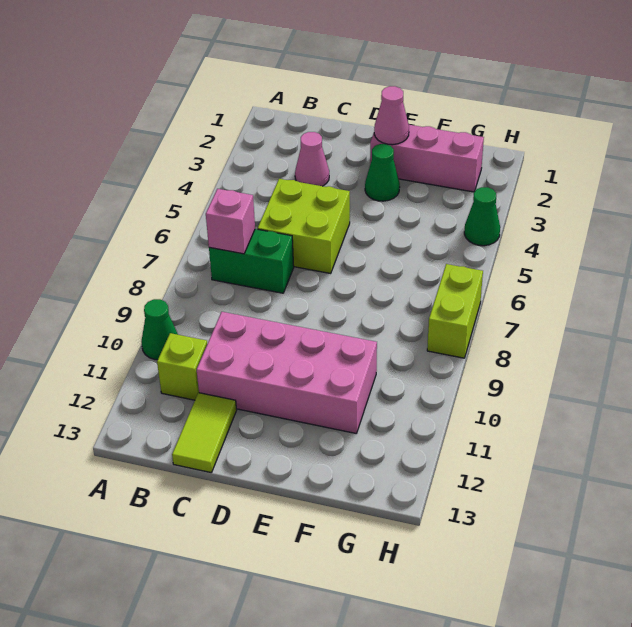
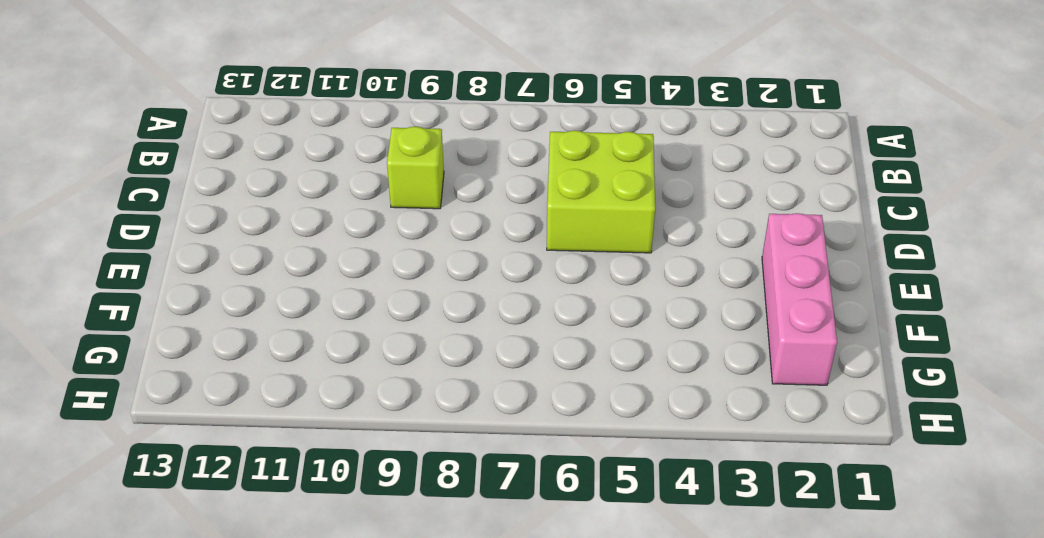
lime brick C9 level 1 -> lime brick B11 level 1
none -> green cone A10 level 1
none -> green brick B7:C7 level 1
none -> pink cone C3 level 1

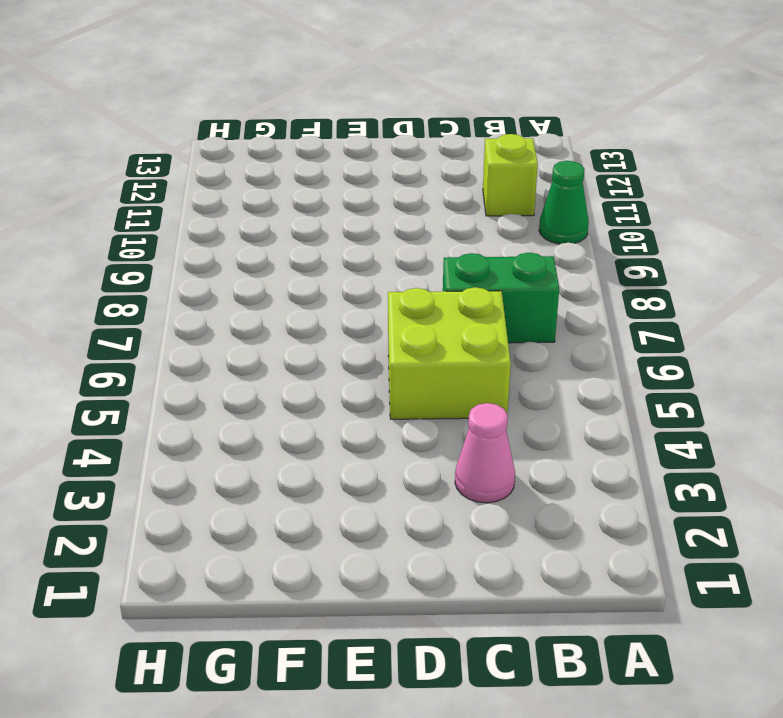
none -> pink brick C10:F11 level 1
none -> lime tile C12:C13 level 1
none -> pink brick E2:G2 level 1

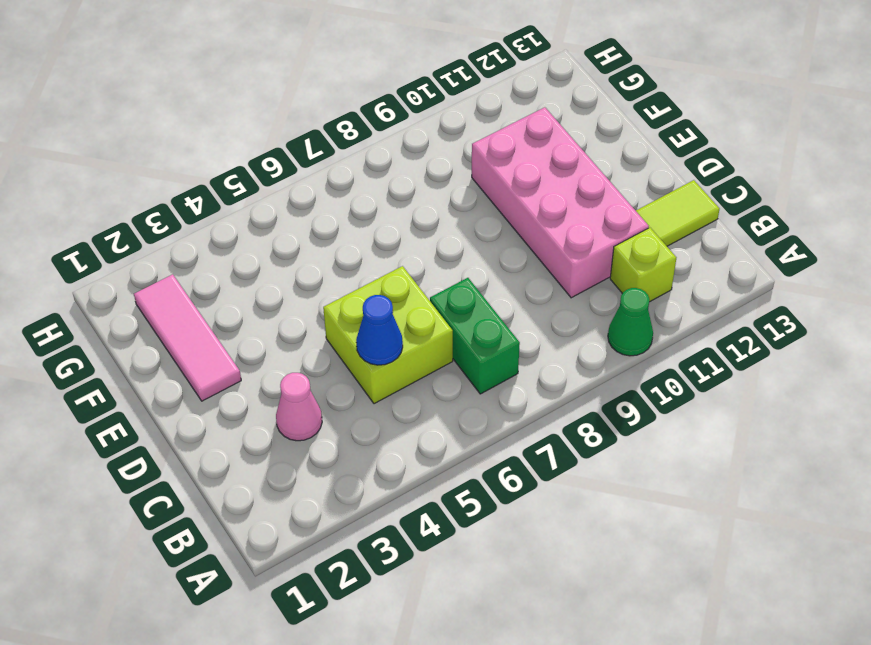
blue cone C5 level 2 -> none
pink tile E2:G2 level 1 -> pink brick E2:G2 level 1
none -> green cone E3 level 1
none -> green cone H4 level 1
none -> lime brick H7:H8 level 1

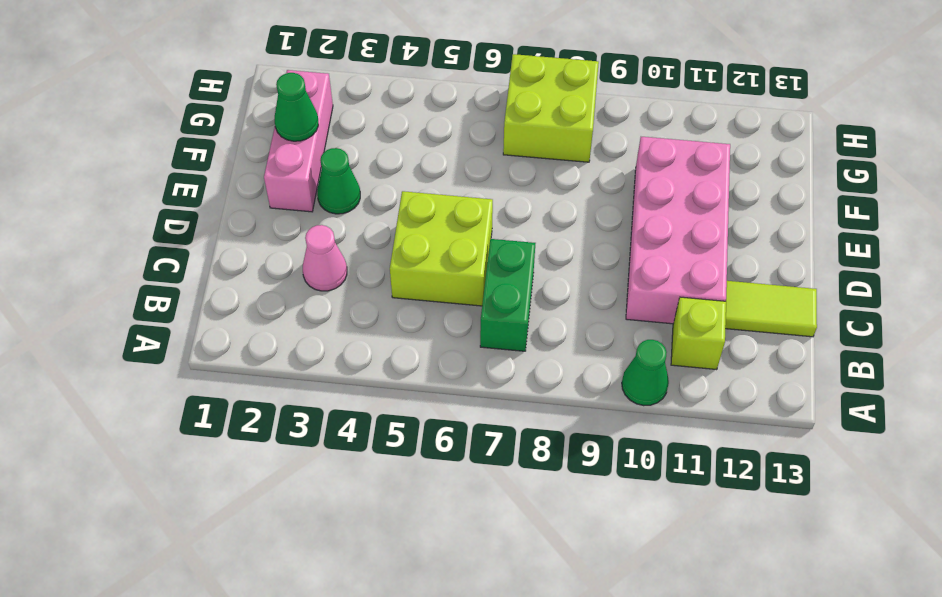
green cone F2 level 2 -> green cone H4 level 1
lime brick G7:H8 level 1 -> lime brick H7:H8 level 1
none -> pink brick B7 level 2
none -> pink cone E2 level 2

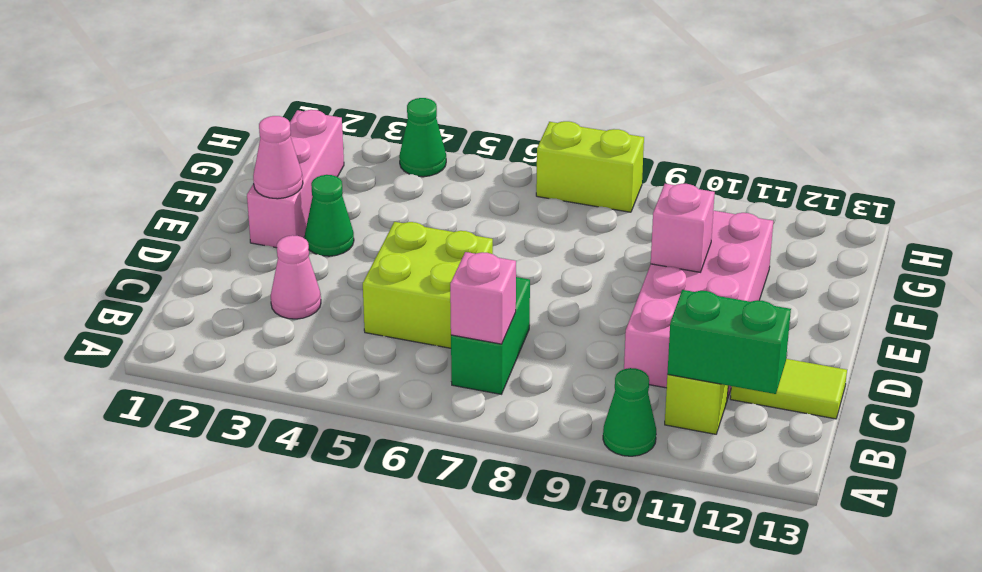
green brick B11:B12 level 2 -> none
pink brick E10 level 2 -> none

